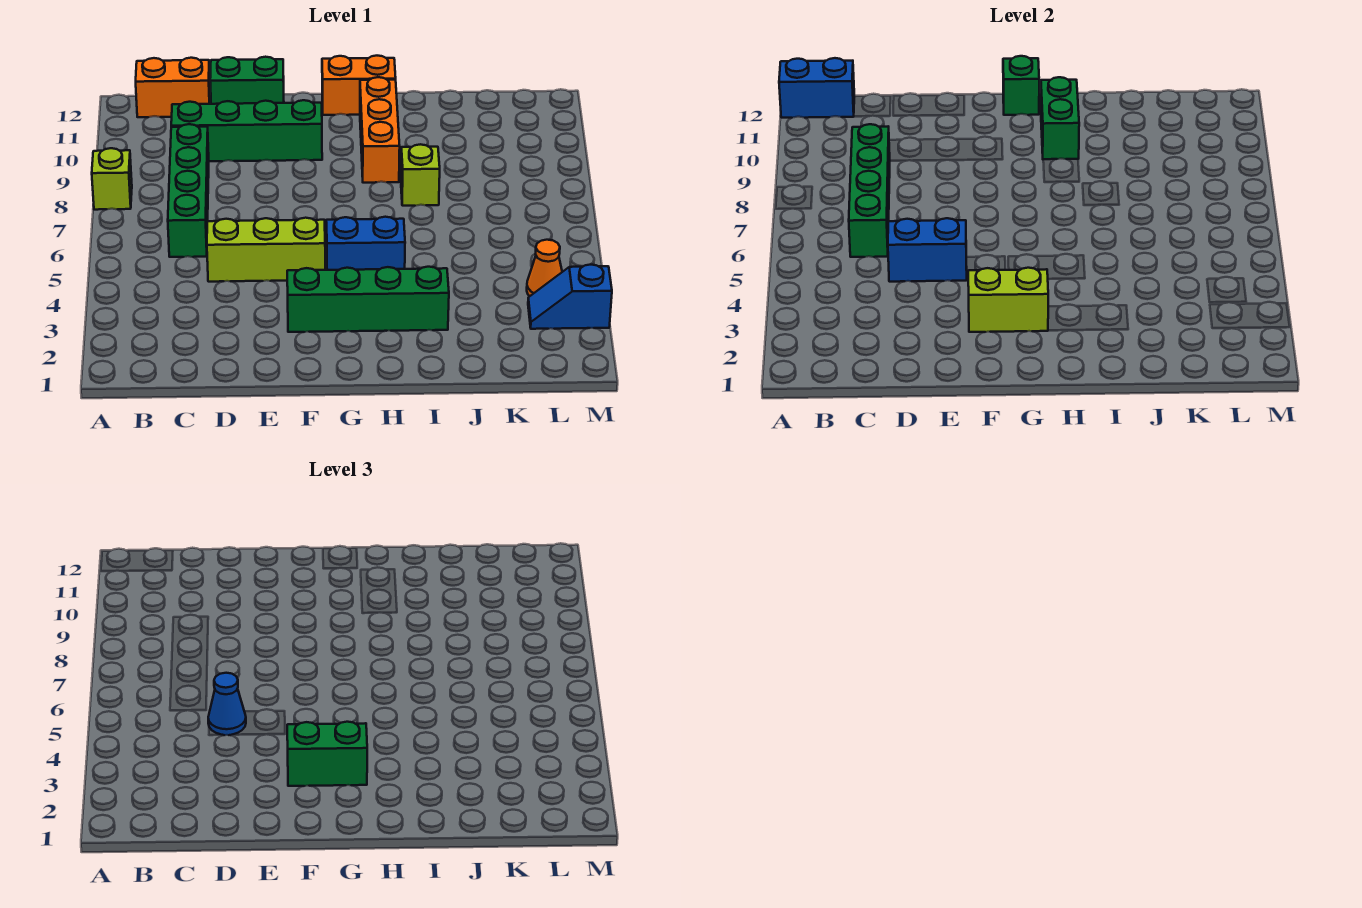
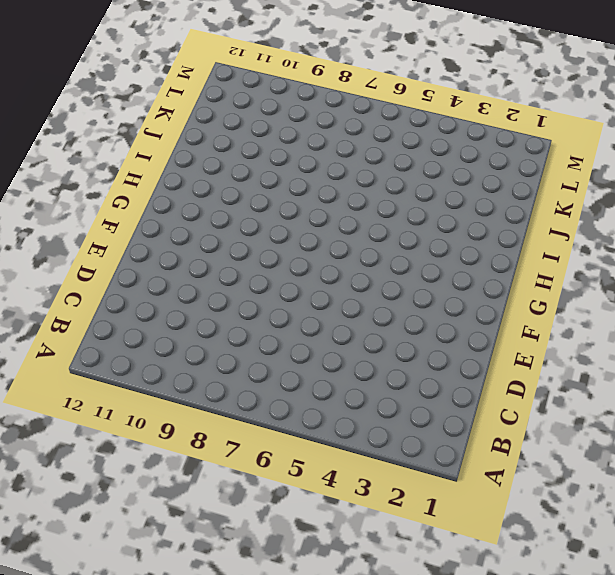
none -> lime brick A8 level 1
none -> orange brick B12:C12 level 1
none -> green brick C6:C9 level 1

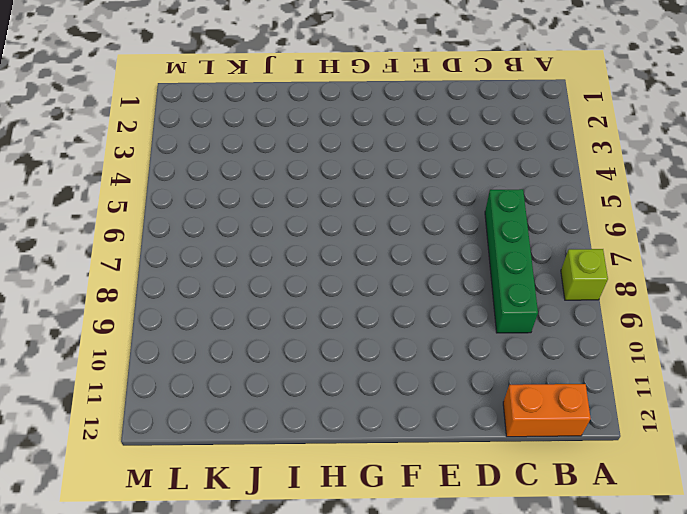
none -> green brick C10:F10 level 1
none -> lime brick D5:F5 level 1
none -> green brick D12:E12 level 1

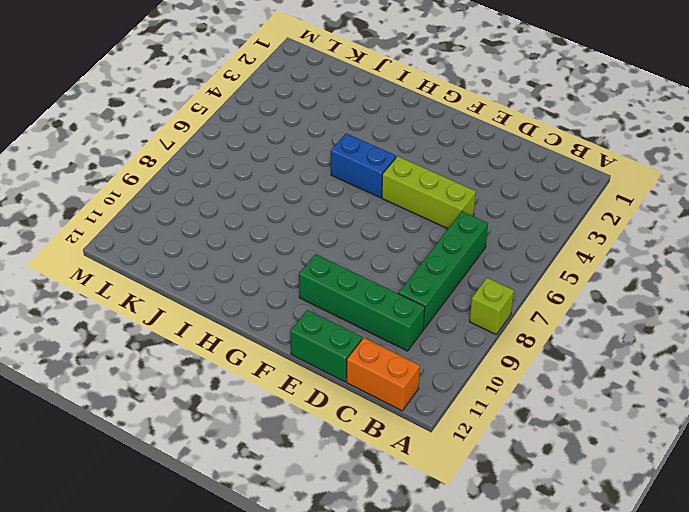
none -> green brick F3:I3 level 1
none -> orange brick G12:H12 level 1
none -> orange brick H9:H11 level 1

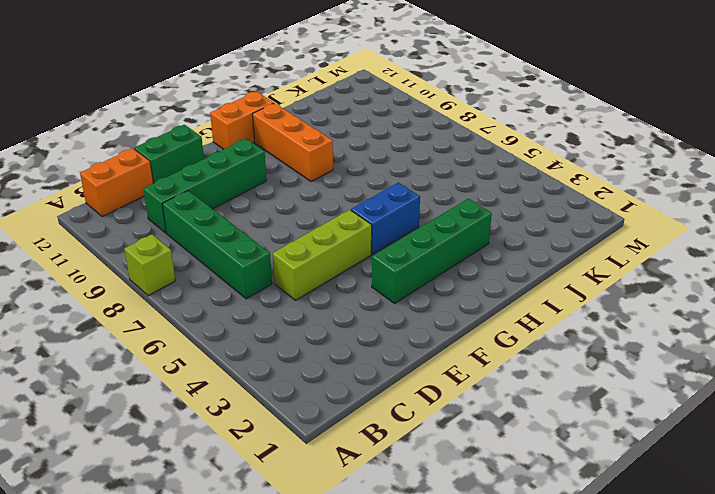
none -> lime brick I8 level 1
none -> blue slope L3:M3 level 1 top M
none -> orange cone L4 level 1

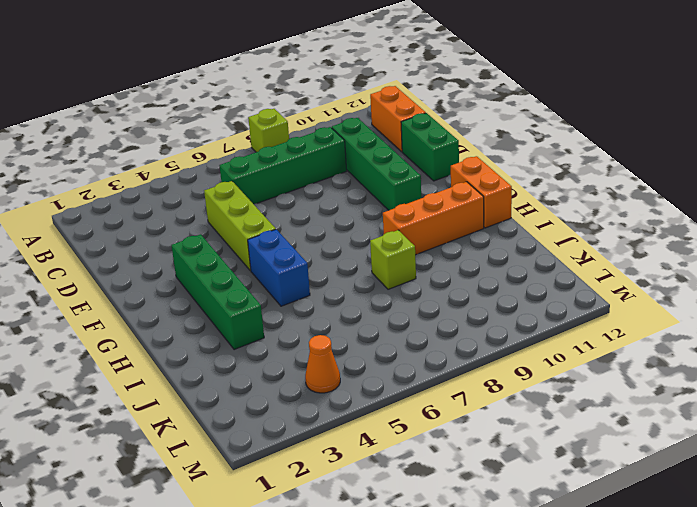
none -> blue slope L3:M3 level 1 top M
none -> blue brick A12:B12 level 2
none -> green brick C6:C9 level 2

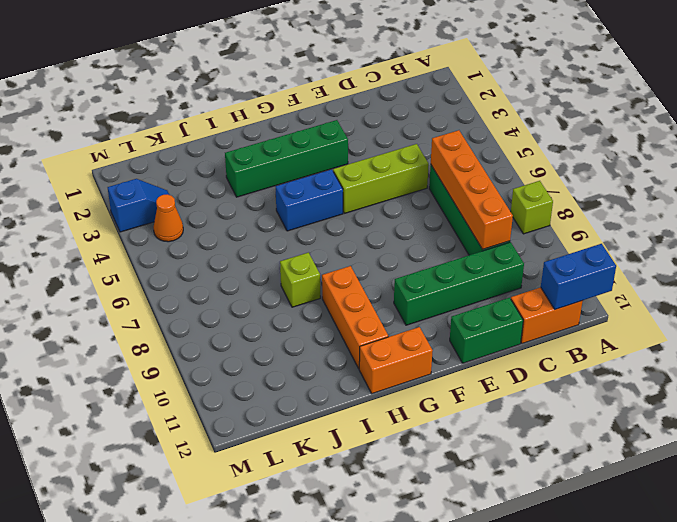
orange brick C6:C9 level 2 -> green brick C6:C9 level 2
none -> blue brick D5:E5 level 2
none -> lime brick F3:G3 level 2
none -> green brick G12 level 2

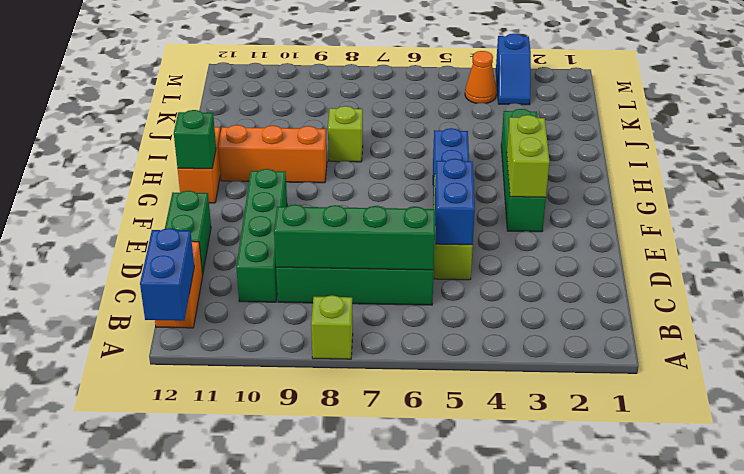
none -> green brick H10:H11 level 2
none -> blue cone D5 level 3
none -> green brick F3:G3 level 3

